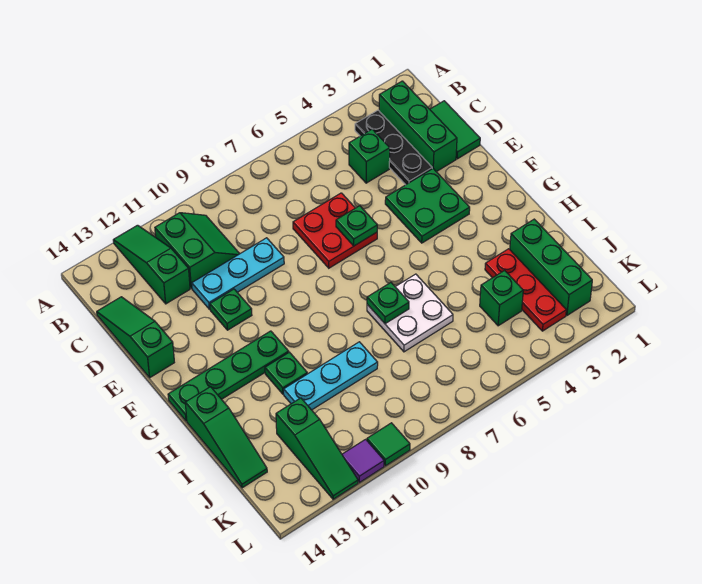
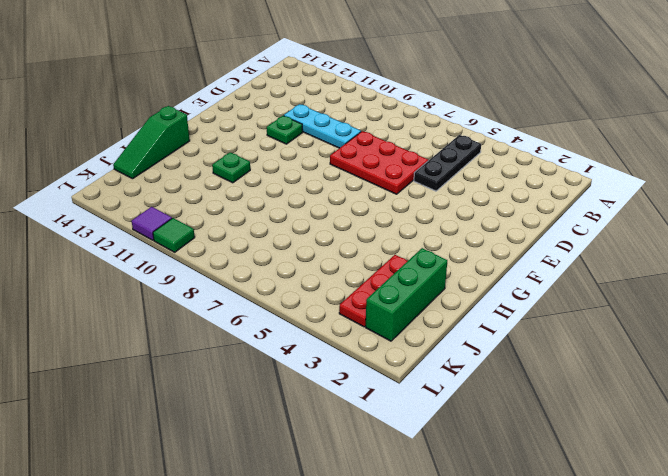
black plate B5:D5 level 1 -> black plate B3:D3 level 1
red plate D6:E8 level 1 -> red plate D6:E7 level 1
none -> green slope A12:C12 level 1 top C
none -> green brick B2:D2 level 1
none -> green slope B10:C11 level 1 top 11

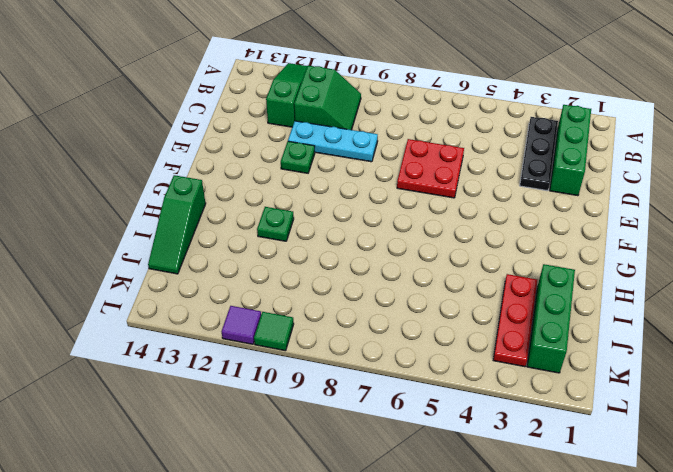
none -> green tile C1:D1 level 1
none -> green brick C4 level 1
none -> green slope C14:E14 level 1 top E

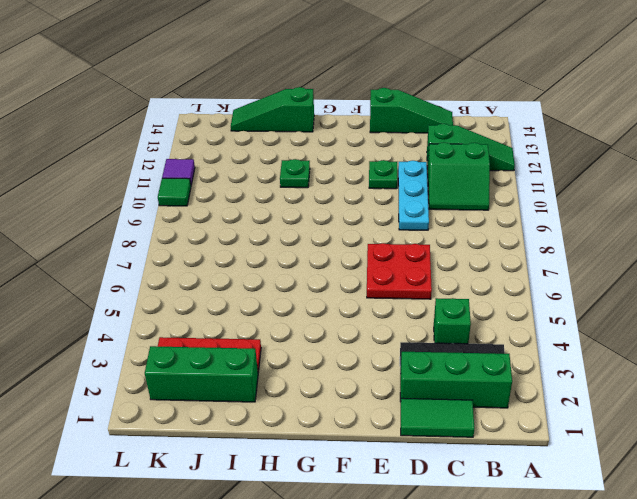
none -> green plate E3:F4 level 1
none -> green plate G11:G14 level 1
none -> white plate H6:I7 level 1

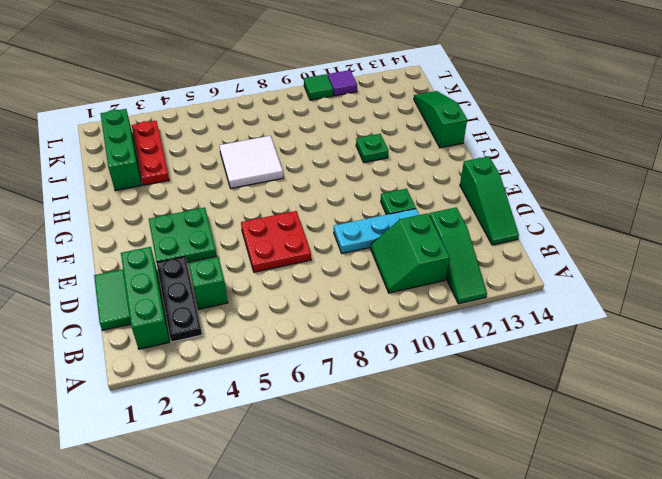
white tile H6:I7 level 1 -> white plate H6:I7 level 1
none -> green plate G11:G14 level 1
none -> cyan plate I9:I11 level 1
none -> green brick J4 level 1

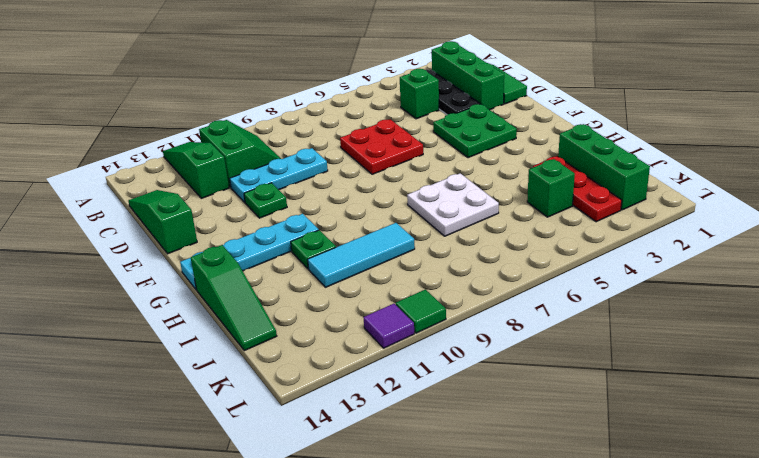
cyan plate G11:G14 level 1 -> green plate G11:G14 level 1
cyan tile I9:I11 level 1 -> cyan plate I9:I11 level 1
none -> green slope J12:L12 level 1 top J
none -> green plate E6 level 2
none -> green plate H7 level 2

